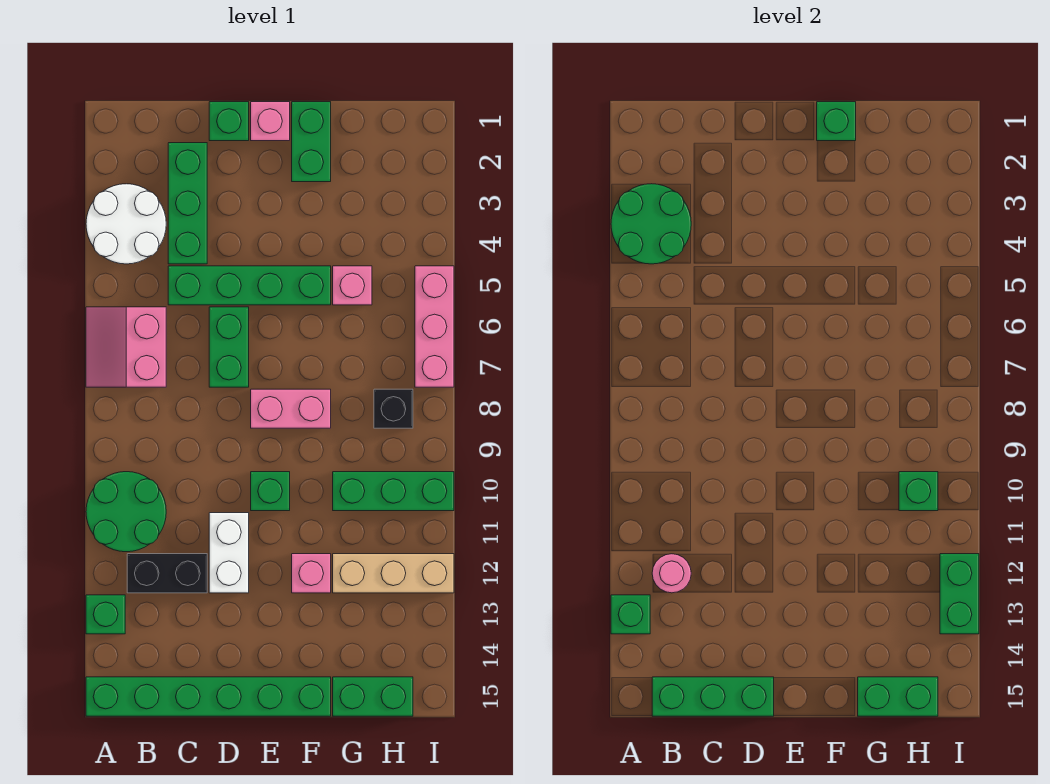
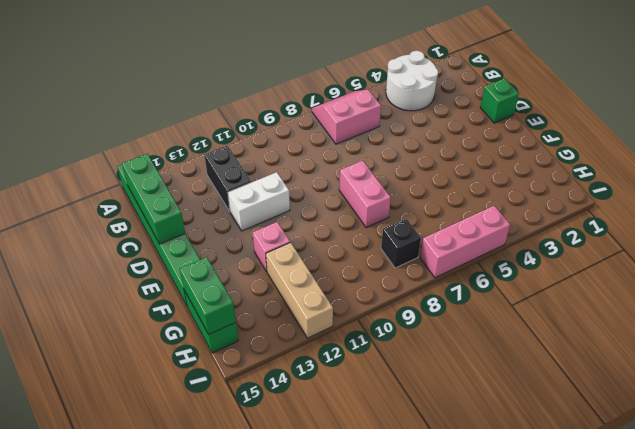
none -> green round brick A10:B11 level 1
none -> green brick A13 level 1
none -> green brick C2:C4 level 1
none -> green brick C5:F5 level 1

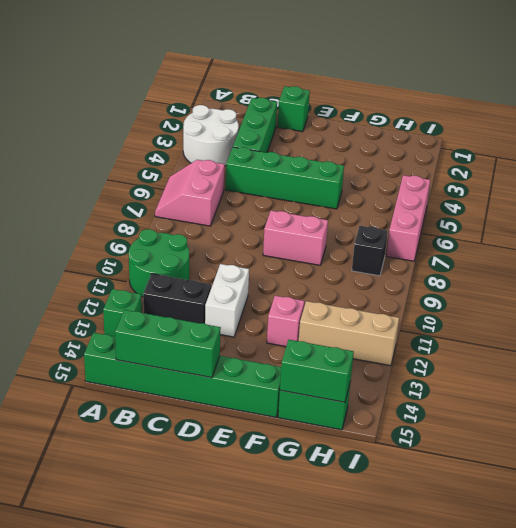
none -> green brick D6:D7 level 1
none -> pink brick E1 level 1
none -> green brick E10 level 1
none -> green brick F1:F2 level 1

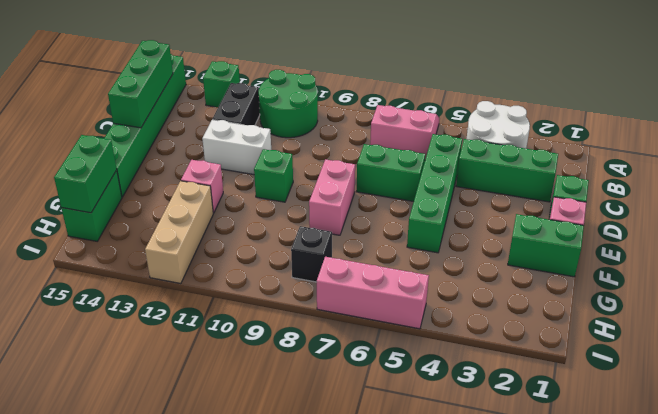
none -> pink brick G5 level 1
none -> green brick G10:I10 level 1
none -> green round brick A3:B4 level 2
none -> green brick A13 level 2

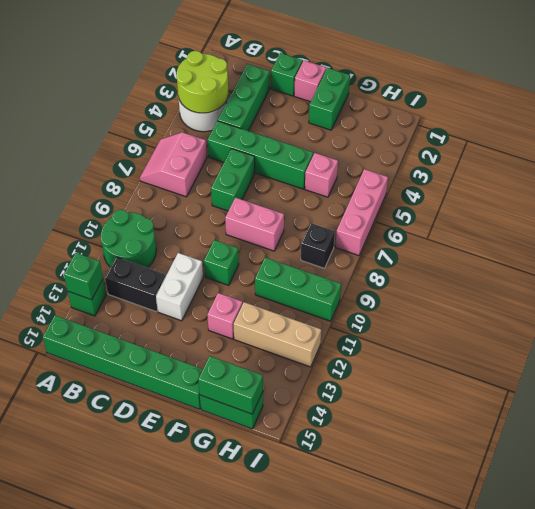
lime round brick A3:B4 level 2 -> green round brick A3:B4 level 2
none -> pink round brick B12 level 2
none -> green brick B15:D15 level 2
none -> green brick F1 level 2
none -> green brick H10 level 2

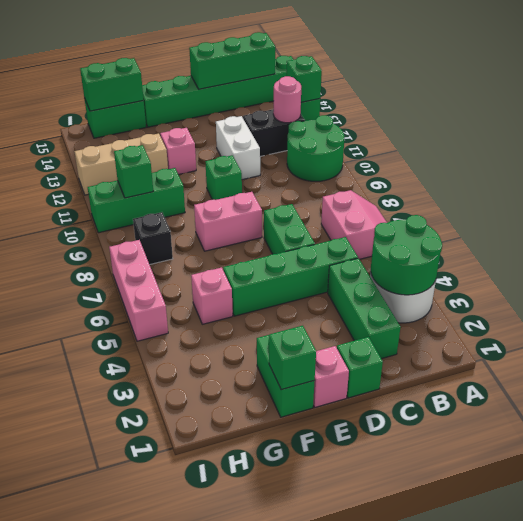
none -> green brick I12:I13 level 2

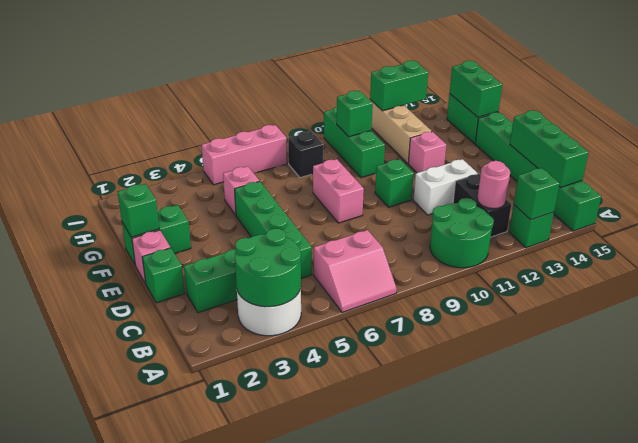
none -> green brick D6:D7 level 1

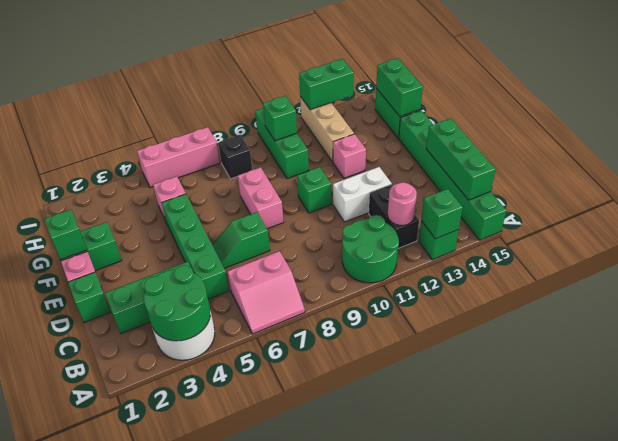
green slope D6:D7 level 1 top 7 -> green brick D6:D7 level 1

